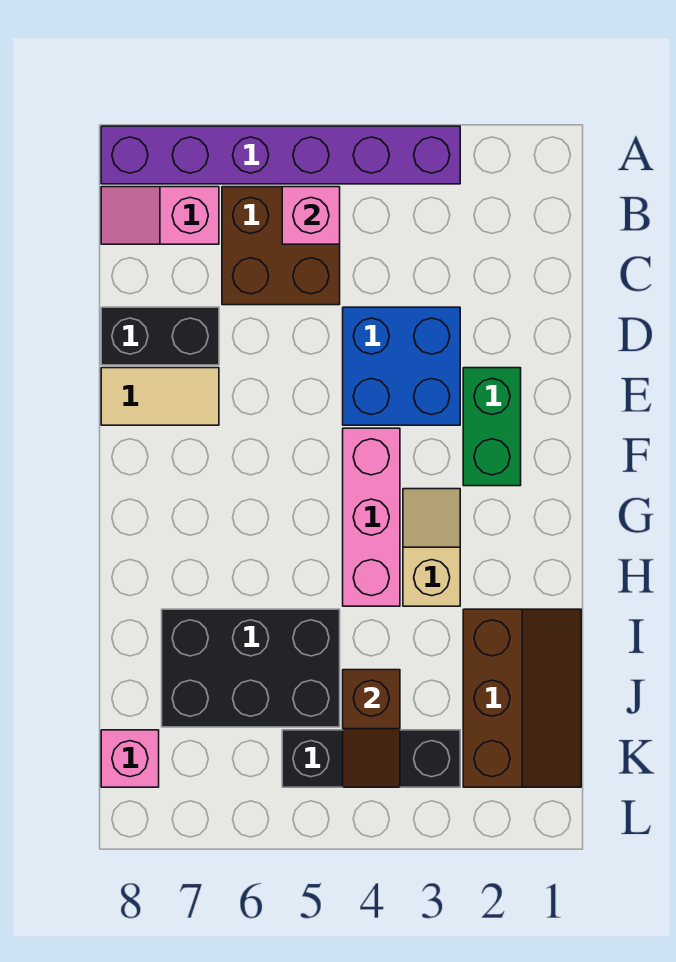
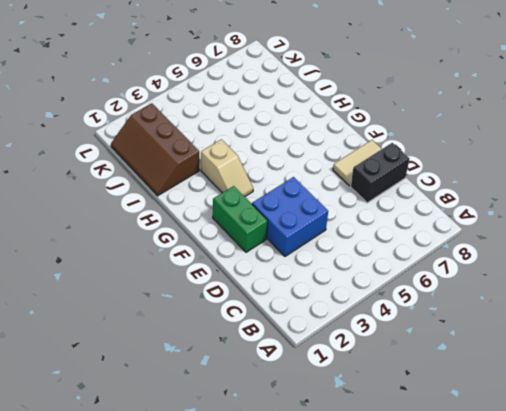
none -> purple brick A3:A8 level 1
none -> brown brick B5:C6 level 1
none -> pink slope B7:B8 level 1 top 7

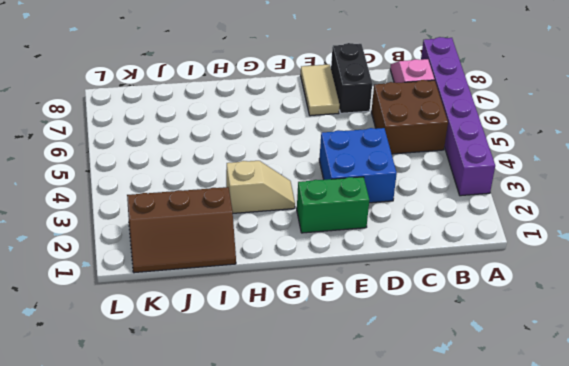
none -> pink brick F4:H4 level 1
none -> black brick I5:J7 level 1
none -> black brick K3:K5 level 1

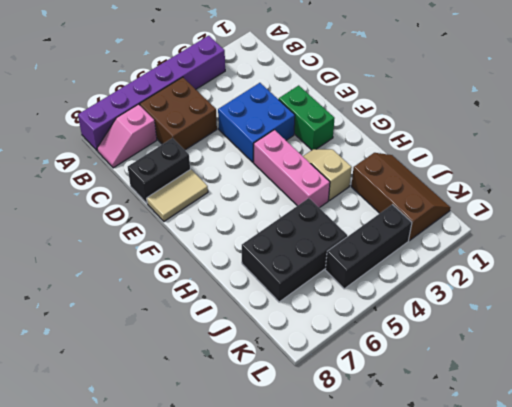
none -> pink brick K8 level 1
none -> pink brick B5 level 2
none -> brown slope J4:K4 level 2 top J

